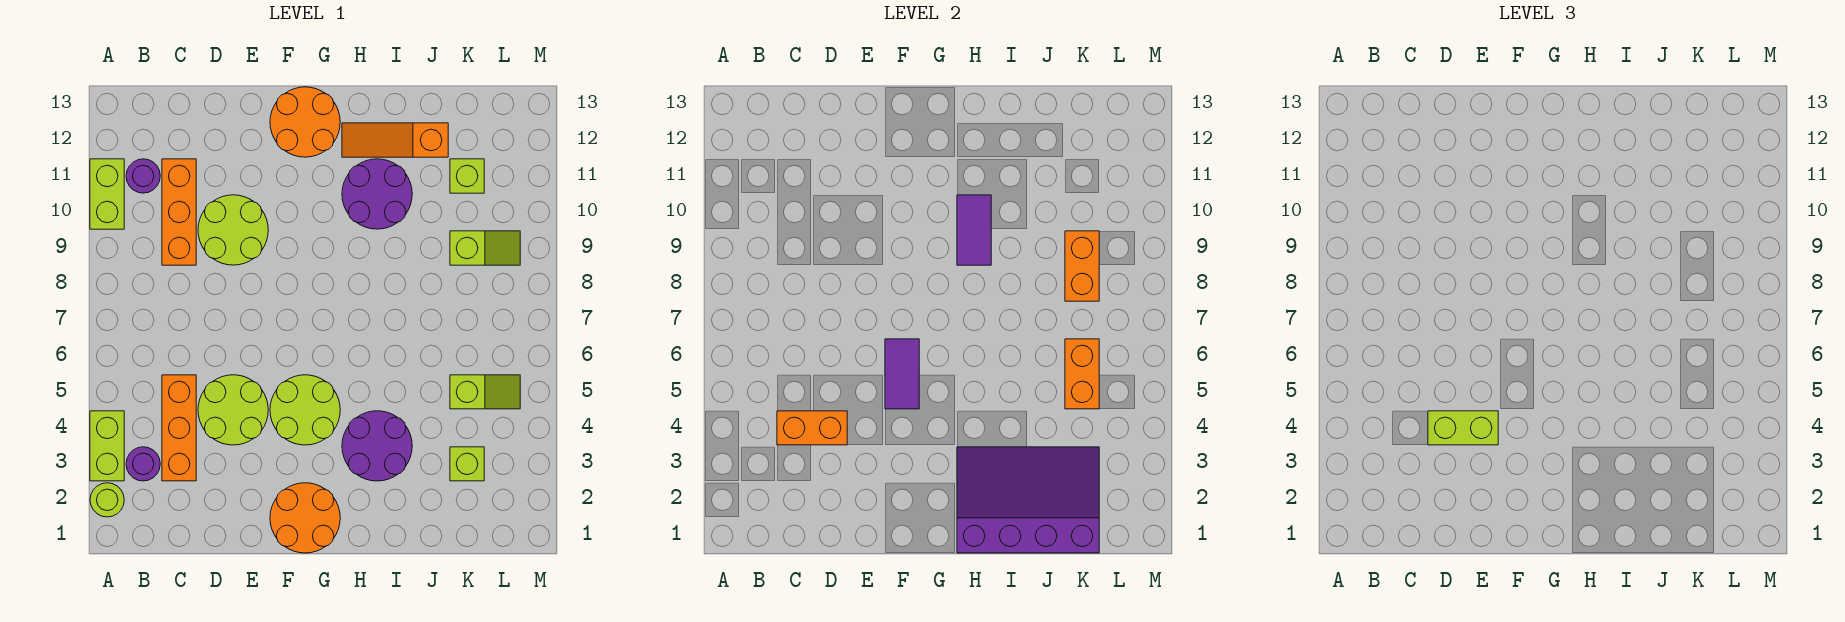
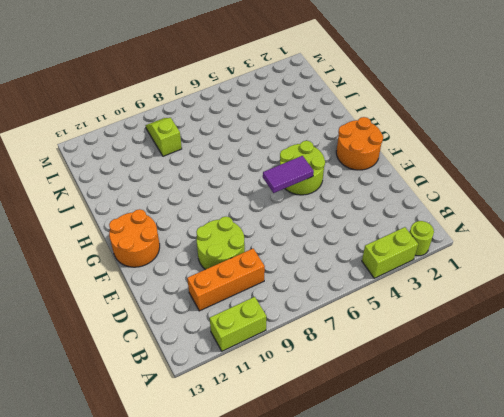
none -> purple round brick B3 level 1
none -> purple round brick B11 level 1
none -> orange brick C3:C5 level 1

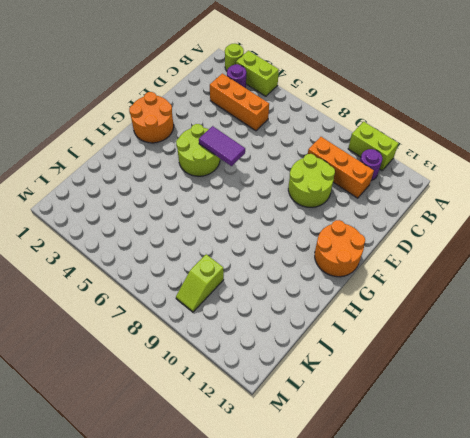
none -> lime round brick D4:E5 level 1
none -> purple round brick H3:I4 level 1
none -> purple round brick H10:I11 level 1

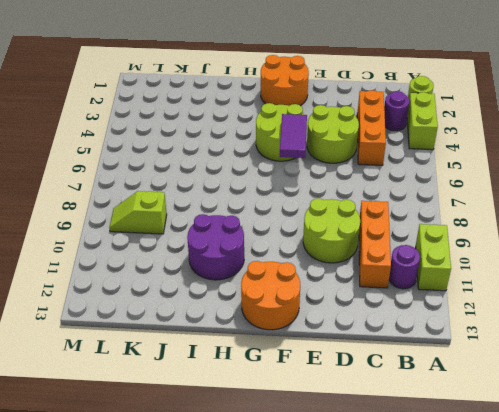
none -> purple round brick H3:I4 level 1
none -> orange slope H12:J12 level 1 top J
none -> lime brick K3 level 1

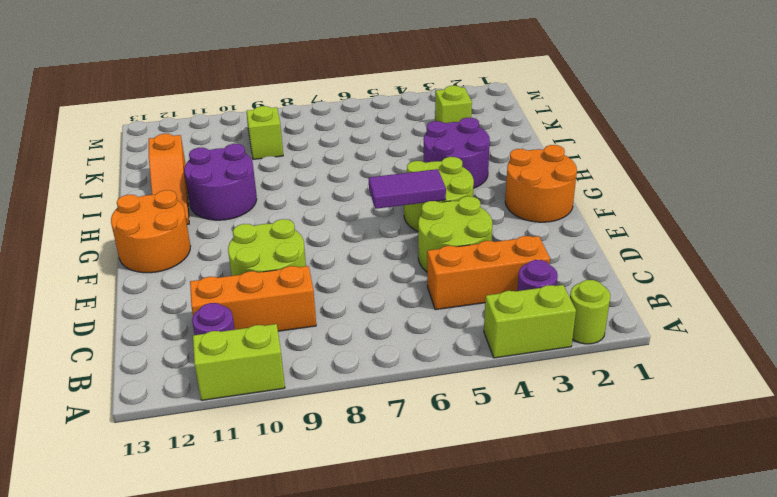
none -> lime slope K5:L5 level 1 top K
none -> lime brick K11 level 1
none -> orange brick C4:D4 level 2

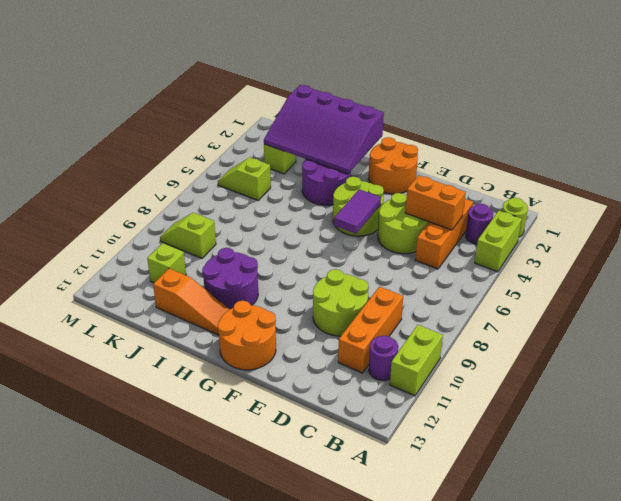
none -> purple tile H9:H10 level 2
none -> orange brick K5:K6 level 2
none -> orange brick K8:K9 level 2

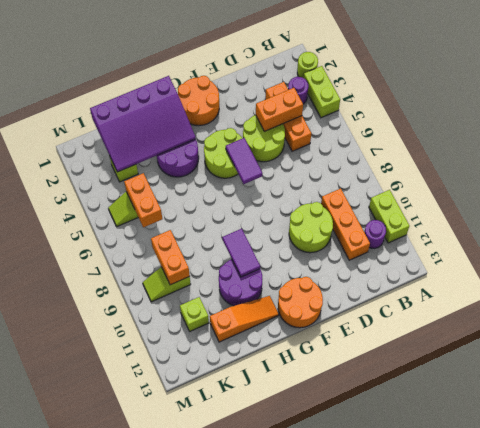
none -> lime brick D4:E4 level 3

